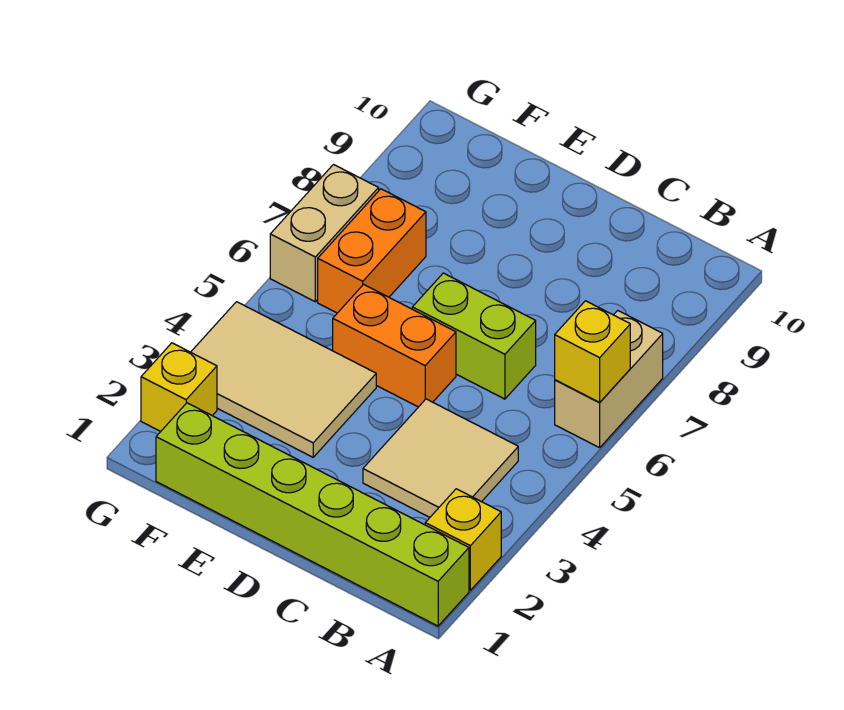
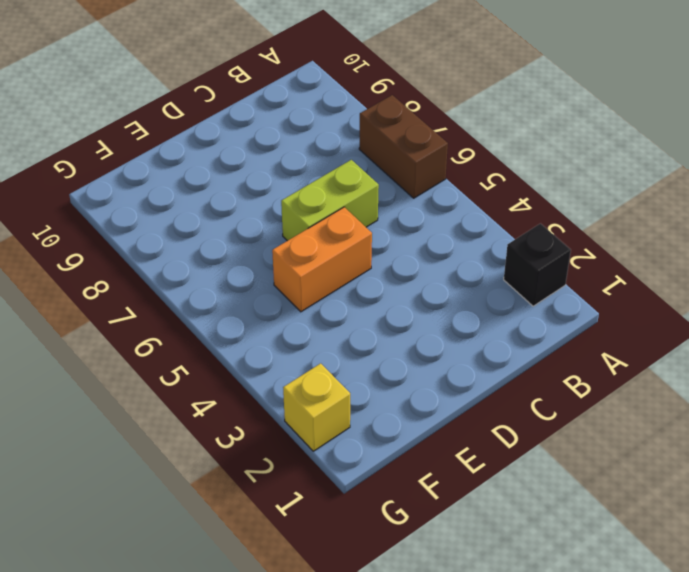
black brick A2 level 1 -> yellow brick A2 level 1
brown brick A6:A7 level 1 -> tan brick A6:A7 level 1
none -> lime brick A1:F1 level 1
none -> tan tile B3:C4 level 1

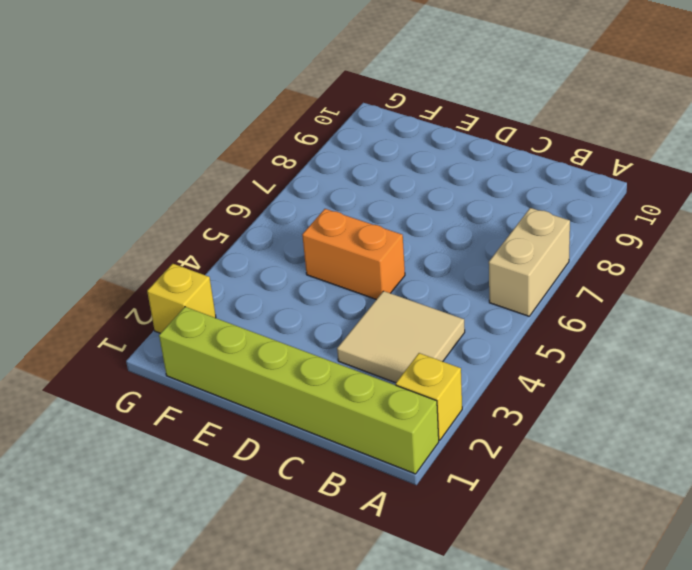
none -> lime brick C6:D6 level 1
none -> tan tile E3:G4 level 1

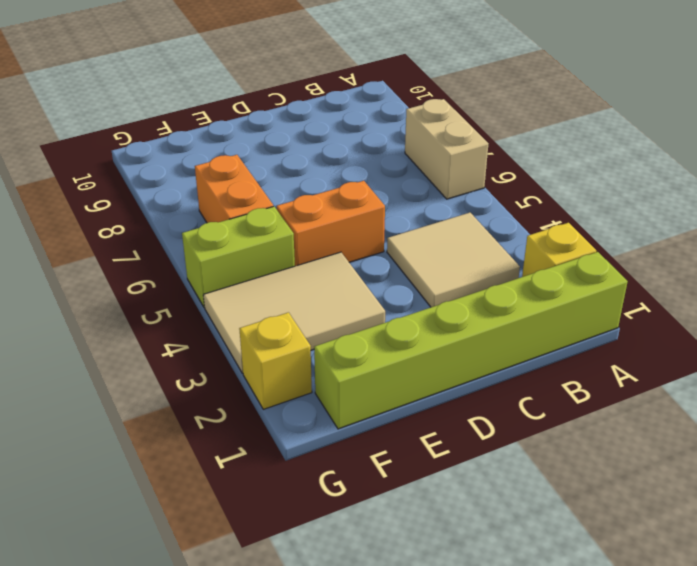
lime brick F5:G5 level 1 -> lime brick C6:D6 level 1
none -> tan brick G6:G7 level 1
none -> yellow brick A6 level 2

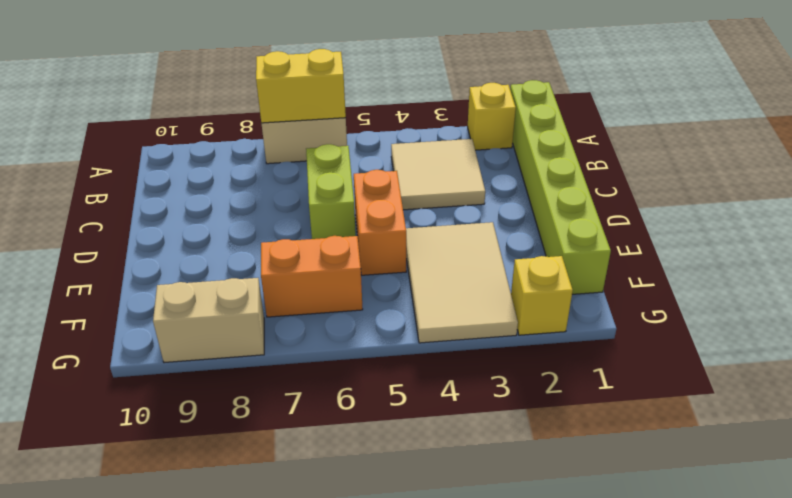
yellow brick A6:A7 level 2 -> yellow brick A6 level 2
tan brick G8:G9 level 1 -> tan brick G6:G7 level 1

